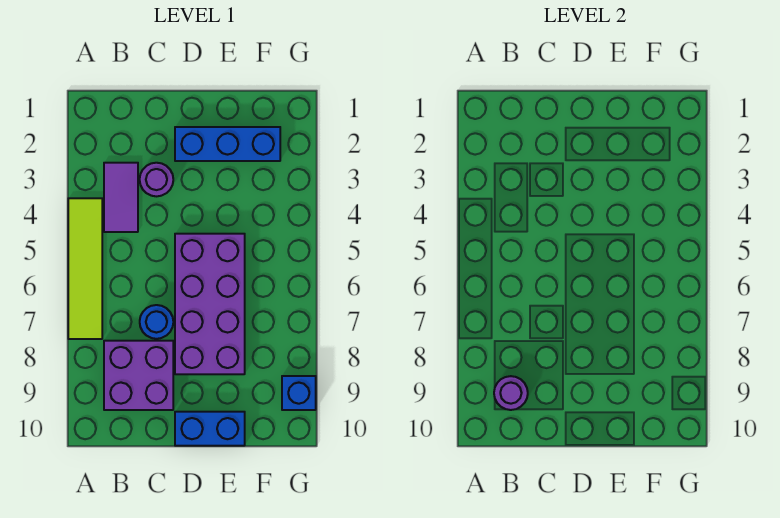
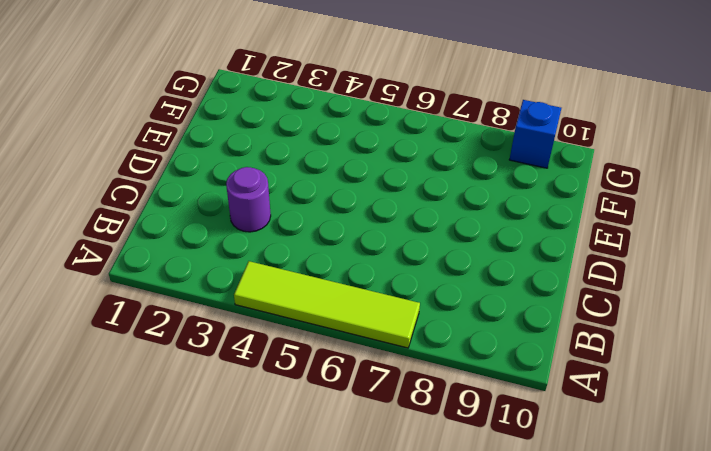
none -> purple tile B3:B4 level 1
none -> purple brick B8:C9 level 1

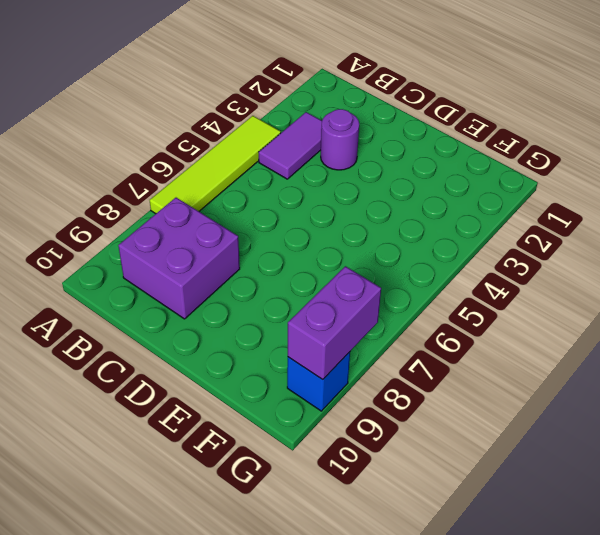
purple brick G8:G9 level 2 -> none
none -> blue round brick C7 level 1
none -> blue brick D2:F2 level 1

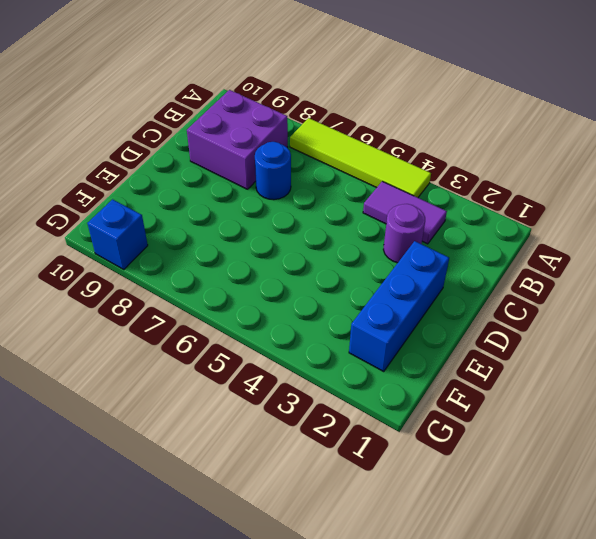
none -> purple brick D5:E8 level 1
none -> blue brick D10:E10 level 1

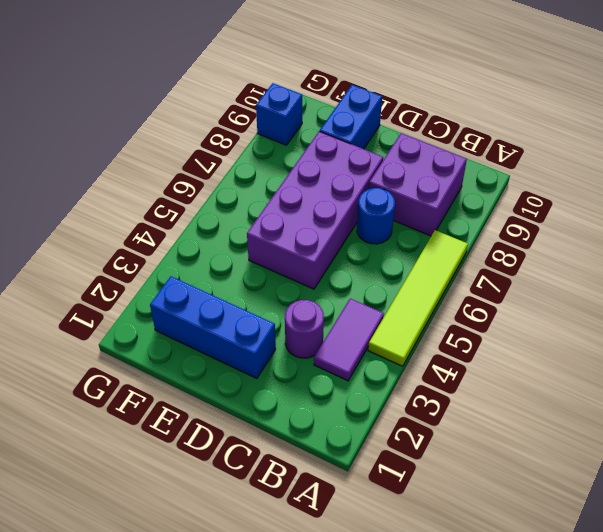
blue brick E9:E10 level 1 -> blue brick D10:E10 level 1
none -> purple round brick B9 level 2

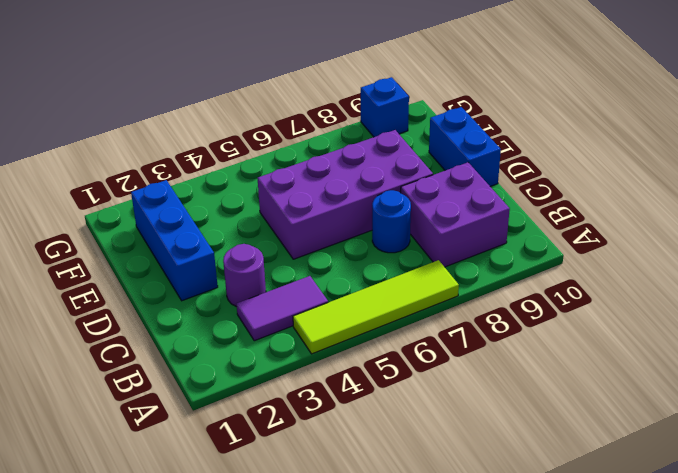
none -> purple round brick B9 level 2

